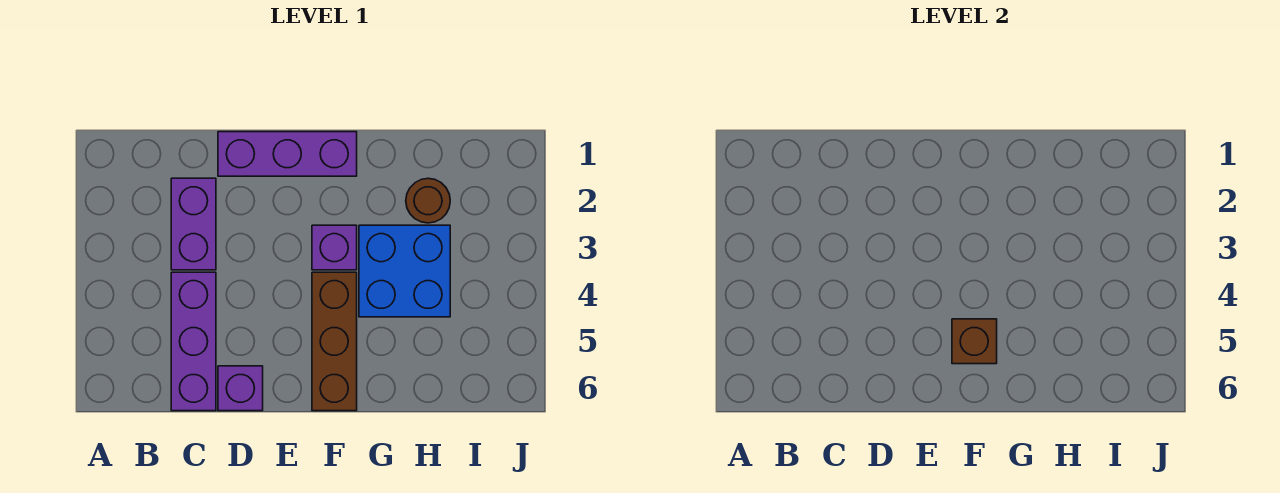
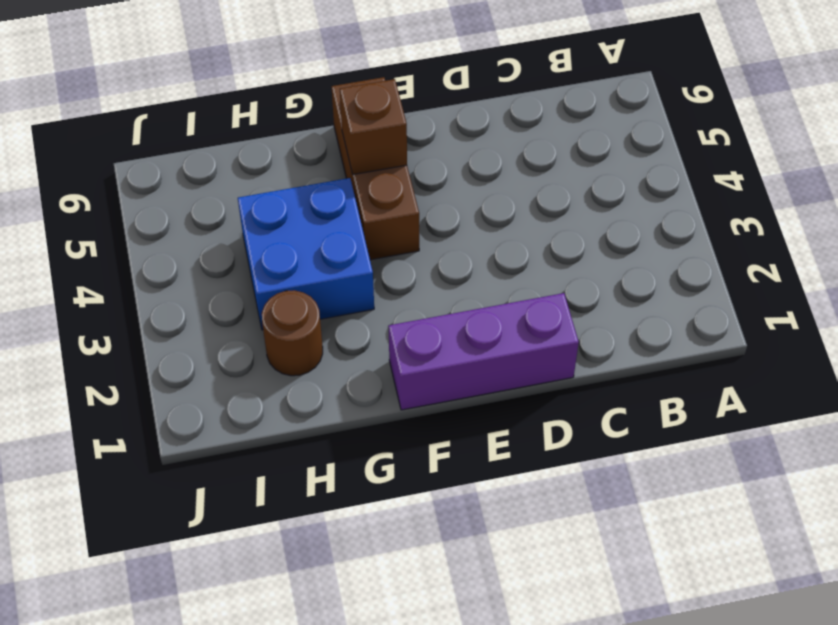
none -> purple brick C2:C3 level 1
none -> purple brick C4:C6 level 1

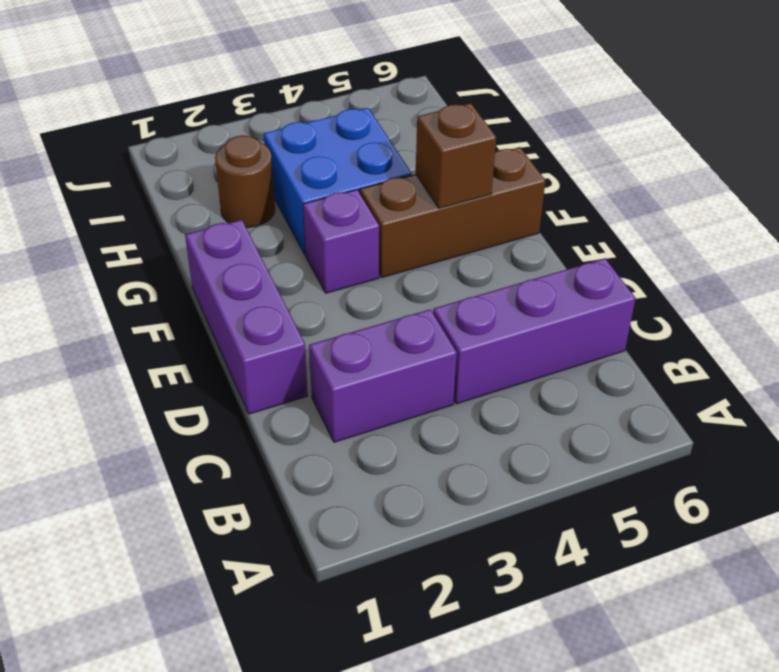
none -> purple brick D6 level 1

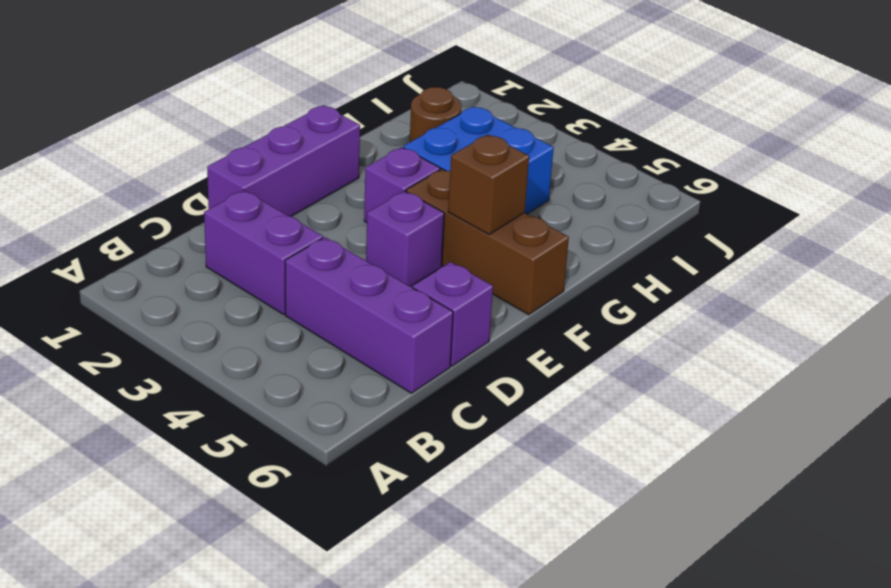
purple brick E4 level 1 -> none

